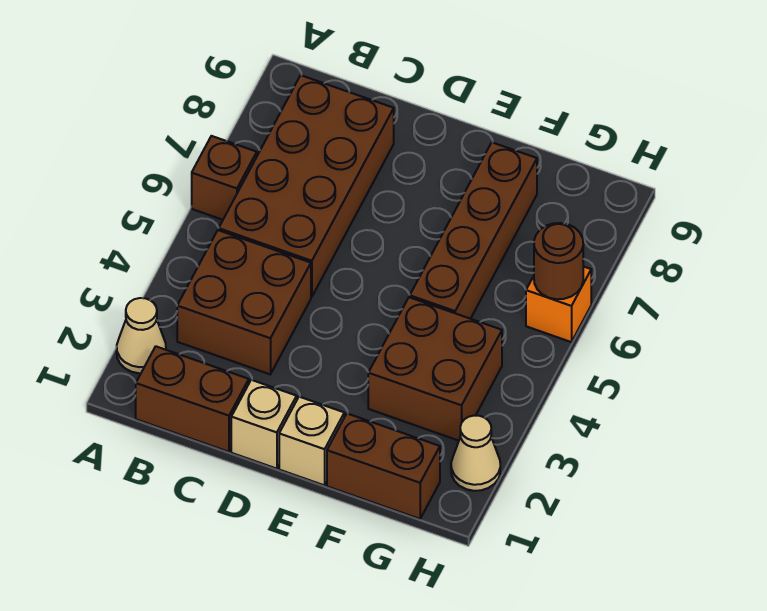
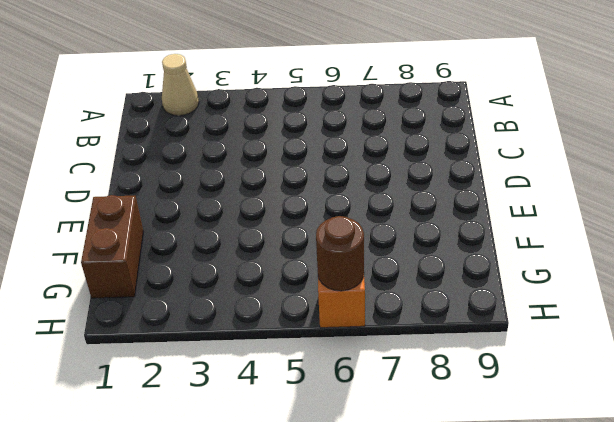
none -> brown brick A6 level 1
none -> brown brick B1:C1 level 1
none -> brown brick B3:C4 level 1

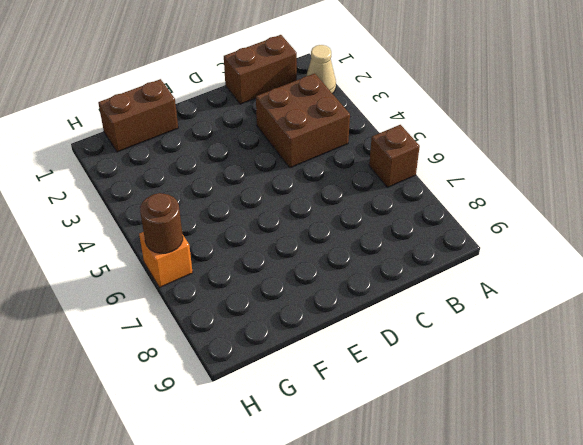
none -> brown brick B5:C8 level 1
none -> tan brick D1 level 1
none -> tan brick E1 level 1

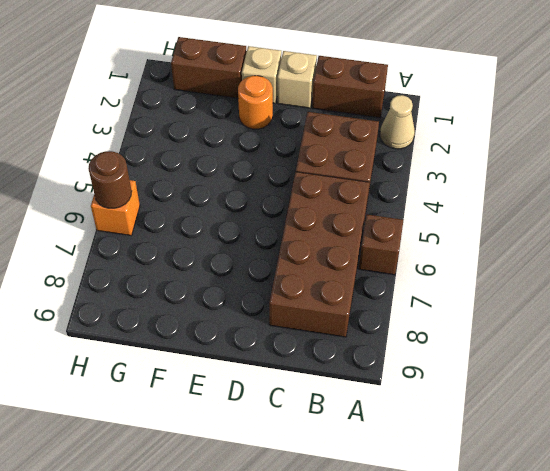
orange round brick E2 level 1 -> none
none -> brown brick F3:G4 level 1
none -> brown brick F5:F8 level 1
none -> tan cone H2 level 1

